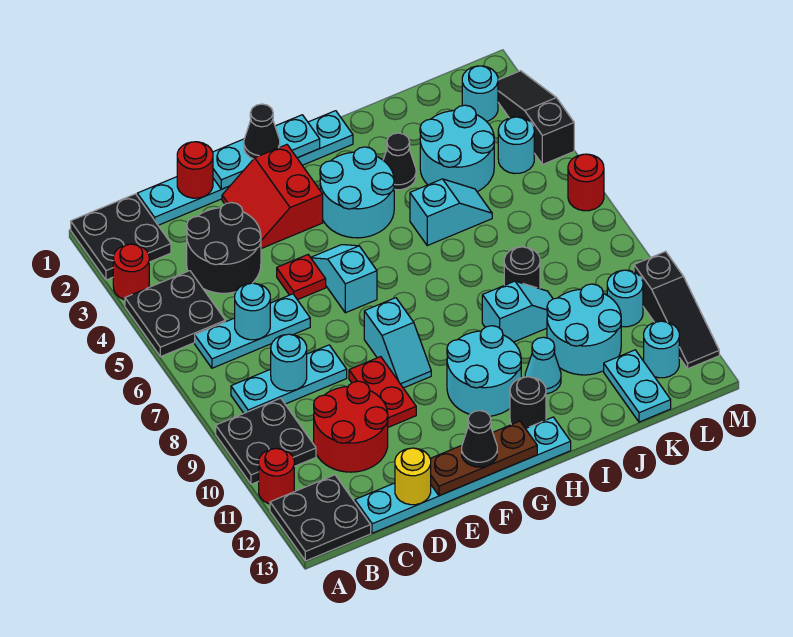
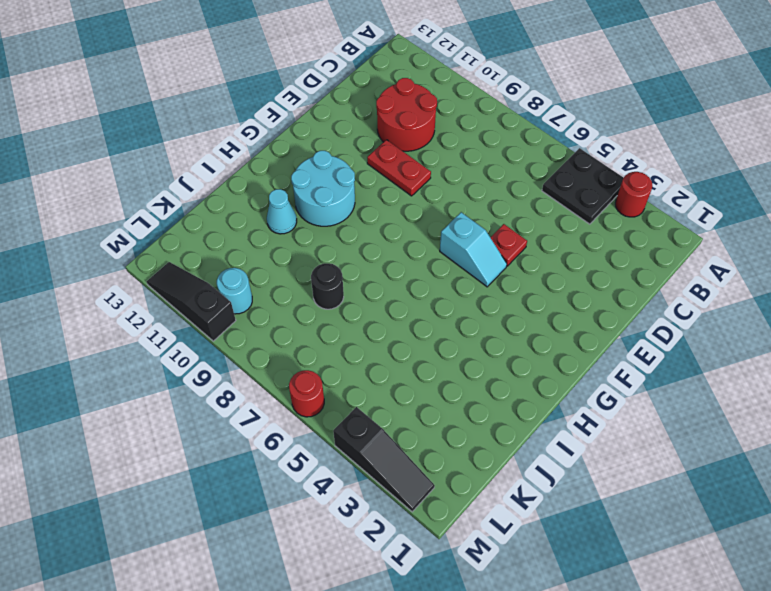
none -> black plate A1:B2 level 1
none -> black plate A9:B10 level 1
none -> red round brick A11 level 1
none -> black plate A12:B13 level 1

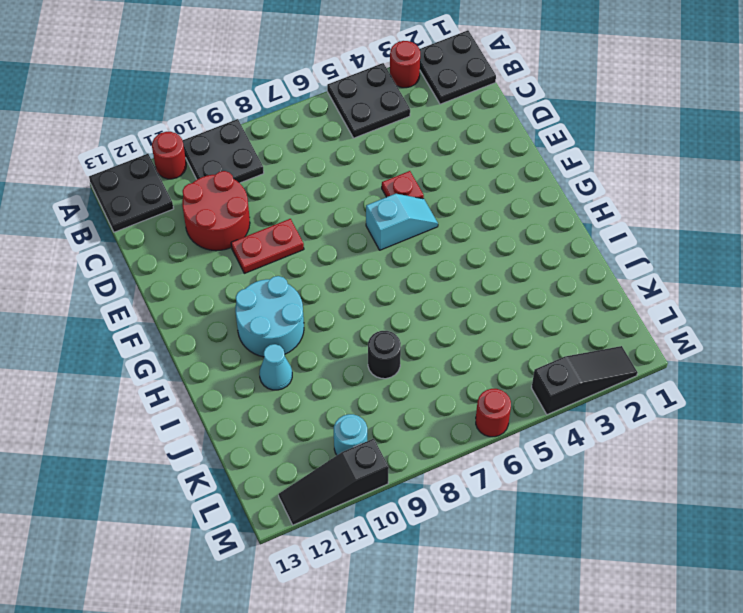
none -> cyan plate B6:D6 level 1
none -> cyan plate B8:D8 level 1
none -> cyan plate C1:H1 level 1
none -> black round brick C3:D4 level 1

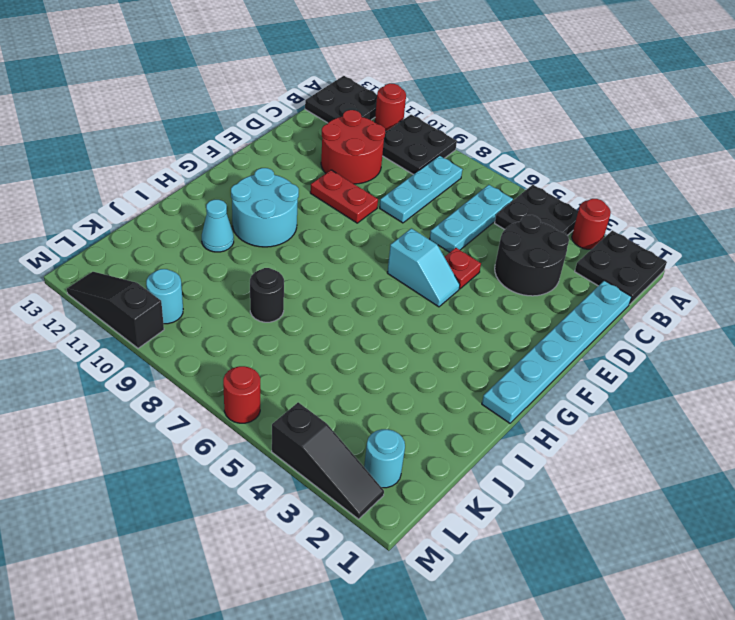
none -> cyan plate C13:H13 level 1
none -> red slope E2:F3 level 1 top F
none -> cyan slope F8:F9 level 1 top 8
none -> cyan round brick G3:H4 level 1

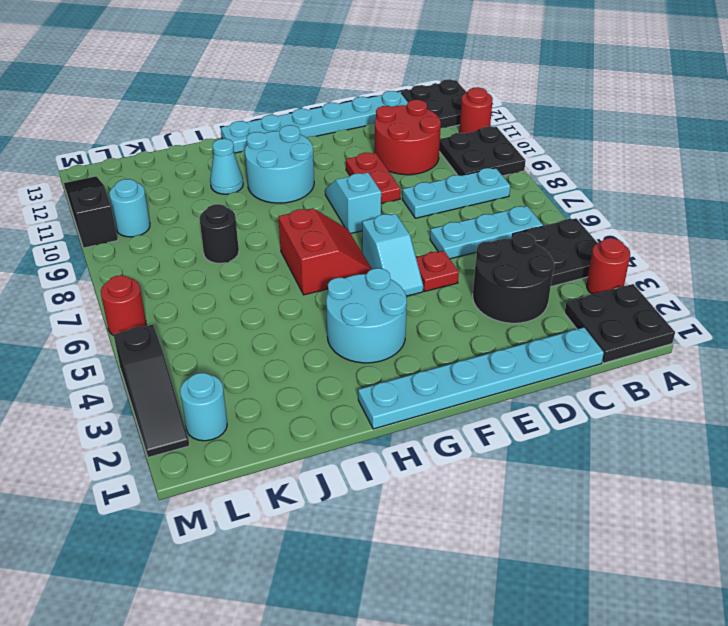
red slope G6:H7 level 1 top H -> red slope E2:F3 level 1 top F
none -> black round brick H12 level 1
none -> black cone I3 level 1
none -> cyan slope I5:J5 level 1 top I
none -> cyan slope I9:J9 level 1 top I

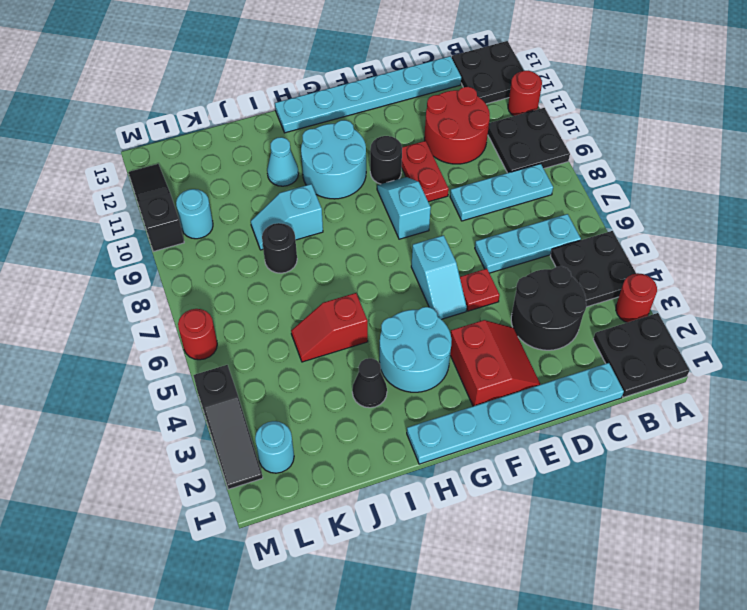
black round brick F10 level 1 -> black round brick H12 level 1
red slope I5:J5 level 1 top I -> cyan slope I5:J5 level 1 top I
none -> cyan round brick J3:K4 level 1
none -> cyan round brick J10:K11 level 1
none -> cyan plate K12:K13 level 1
none -> cyan round brick L4 level 1

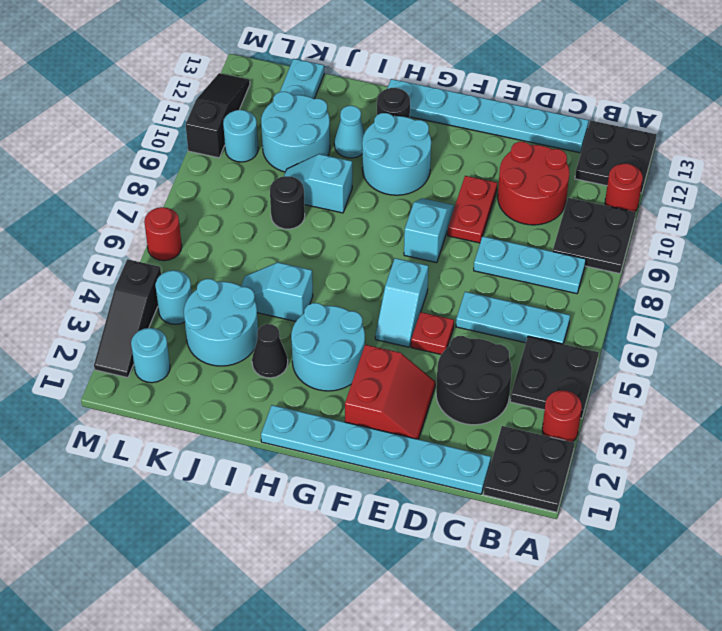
none -> cyan round brick L12 level 1
none -> cyan round brick C6 level 2
none -> cyan round brick C8 level 2
none -> red round brick D1 level 2

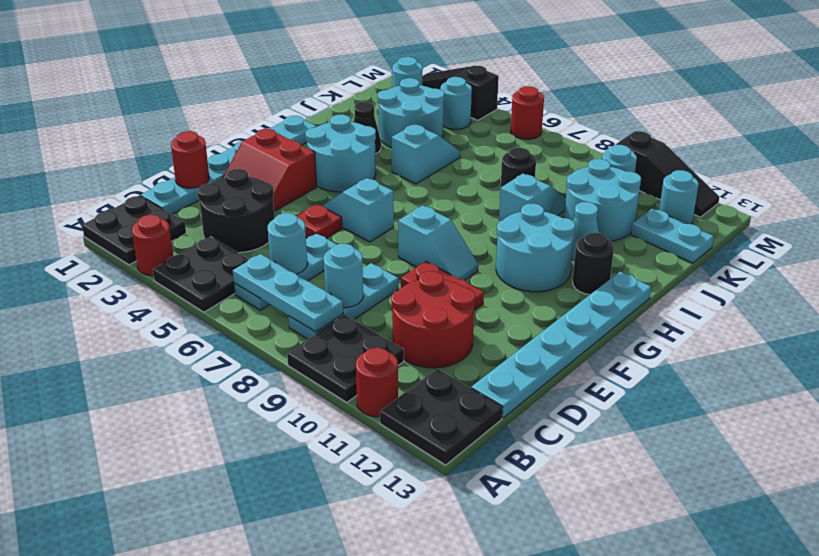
cyan plate B6:B8 level 2 -> cyan plate E1:G1 level 2
none -> yellow round brick D13 level 2
none -> brown plate E13:G13 level 2
none -> black cone F1 level 3
none -> black cone F13 level 3

